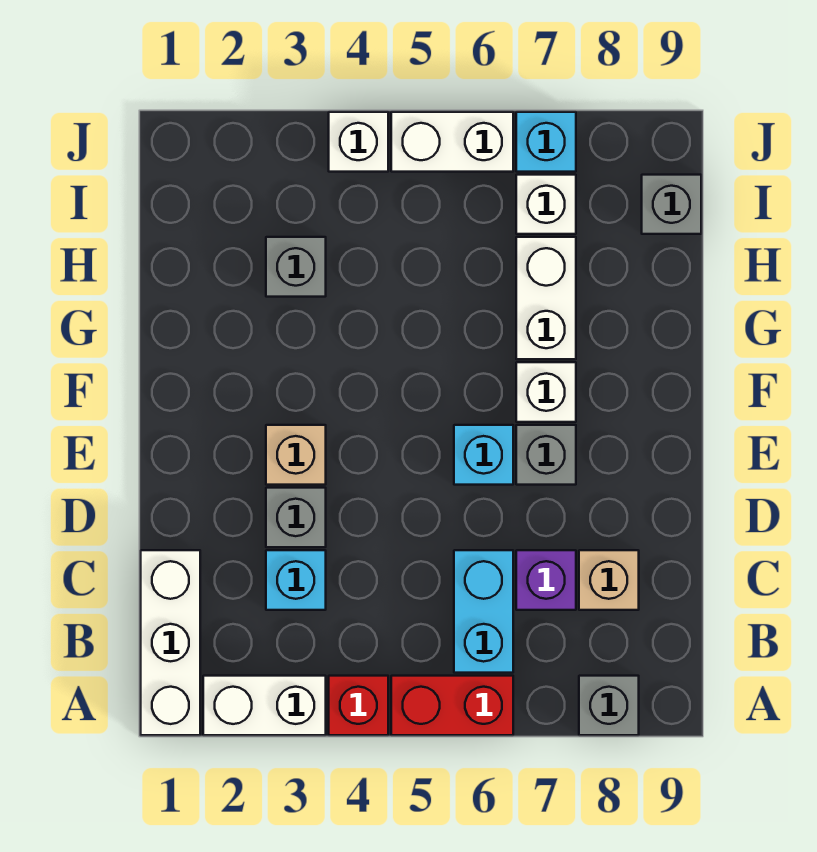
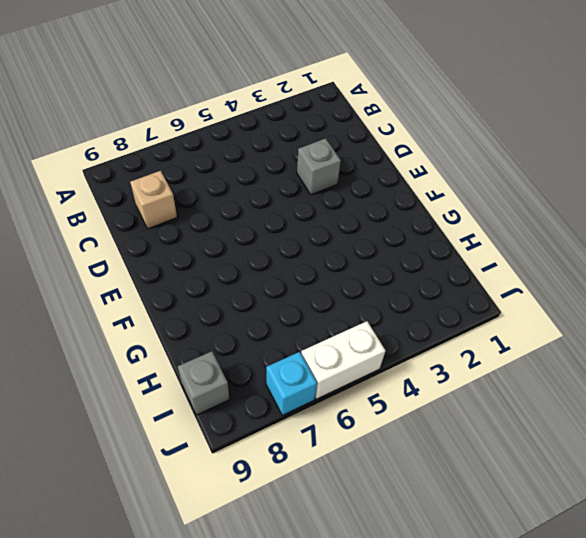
none -> white brick A1:C1 level 1
none -> white brick A2:A3 level 1
none -> red brick A4 level 1

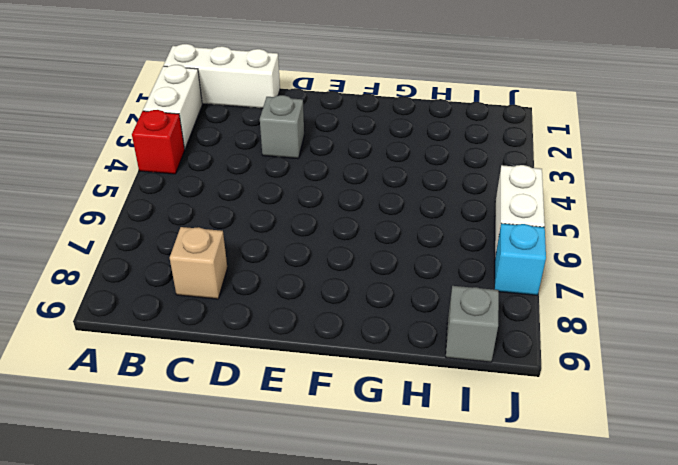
none -> red brick A5:A6 level 1
none -> grey brick A8 level 1
none -> cyan brick B6:C6 level 1

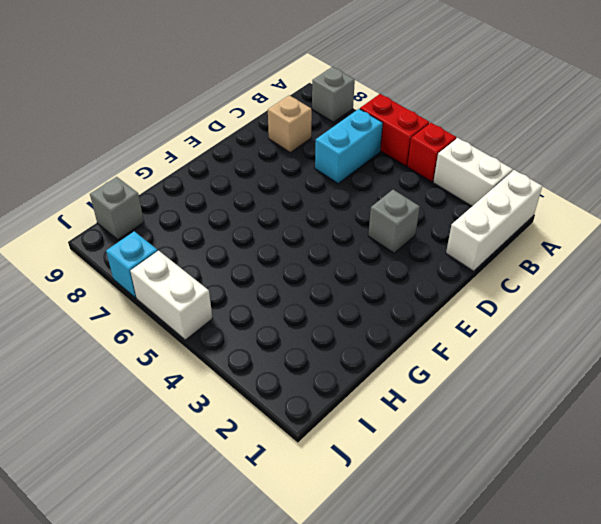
none -> cyan brick C3 level 1
none -> purple brick C7 level 1
none -> tan brick E3 level 1

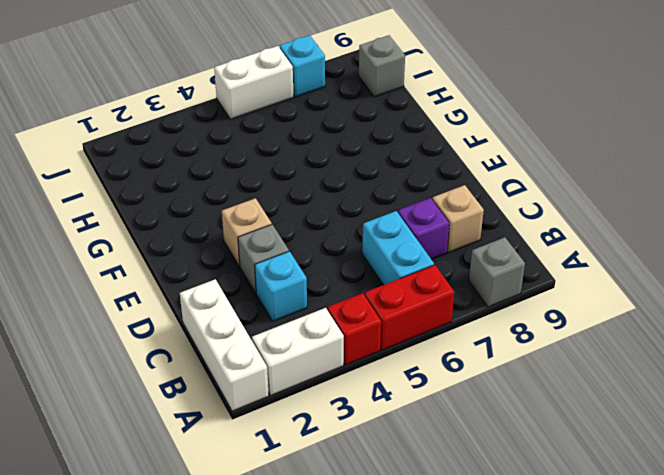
none -> cyan brick E6 level 1
none -> grey brick E7 level 1
none -> white brick F7 level 1

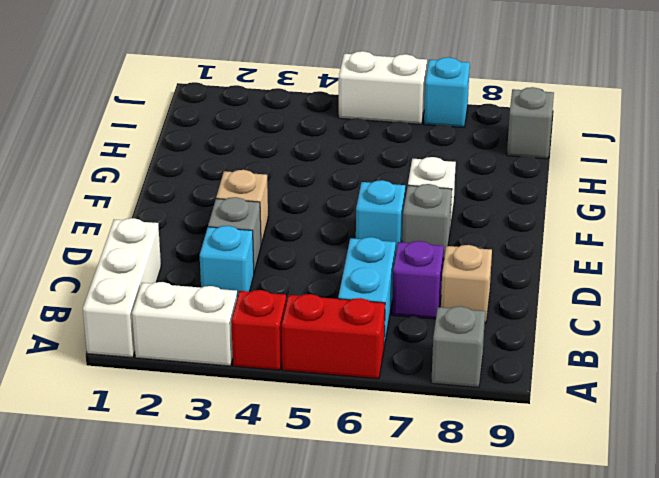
none -> white brick G7:H7 level 1
none -> grey brick H3 level 1
none -> white brick I7 level 1

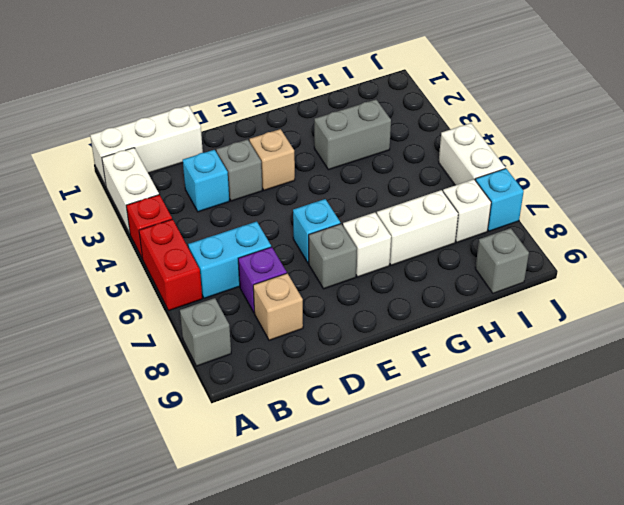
grey brick G3:H3 level 1 -> grey brick H3 level 1
none -> white brick J4 level 1

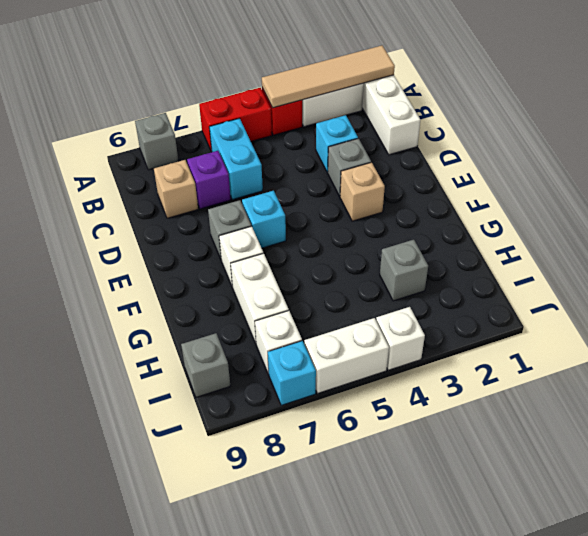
tan tile A1:A4 level 2 -> none

